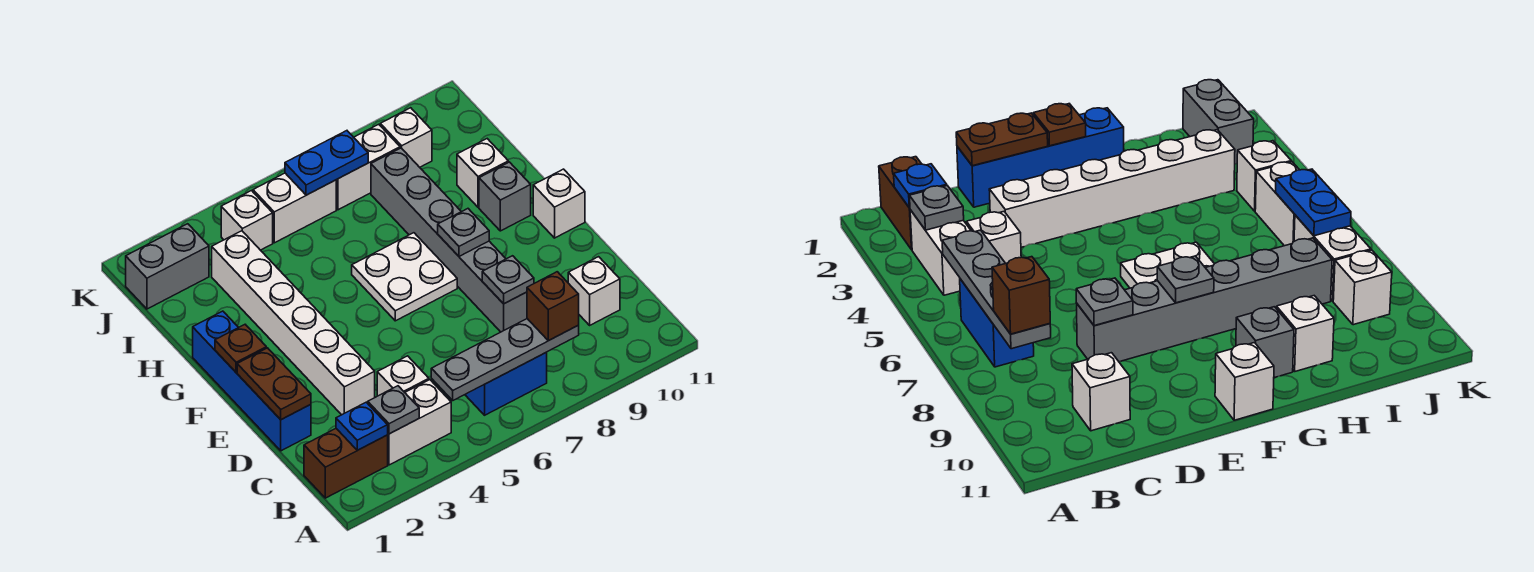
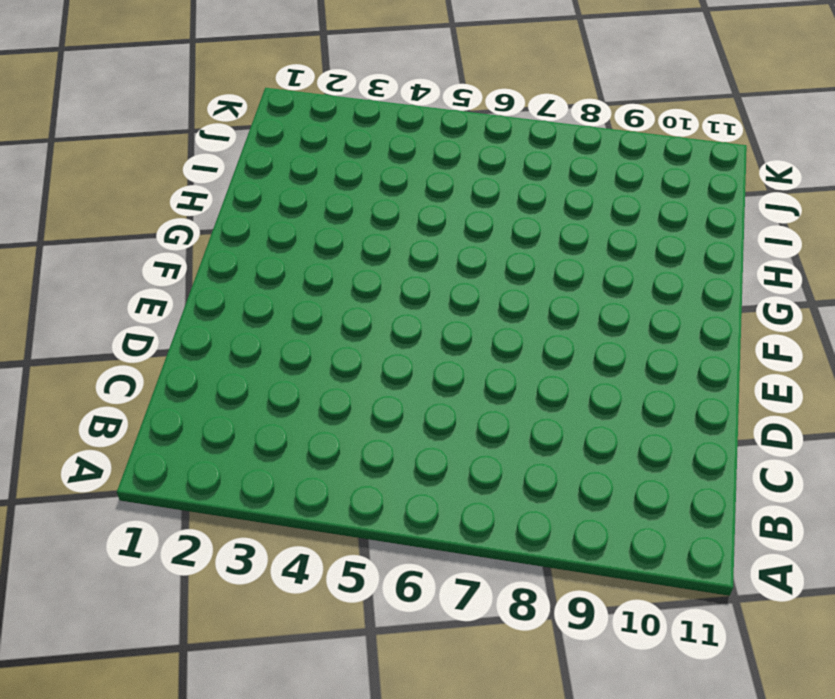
none -> brown brick B1:B2 level 1
none -> white brick B3:B4 level 1
none -> blue brick B6:B7 level 1

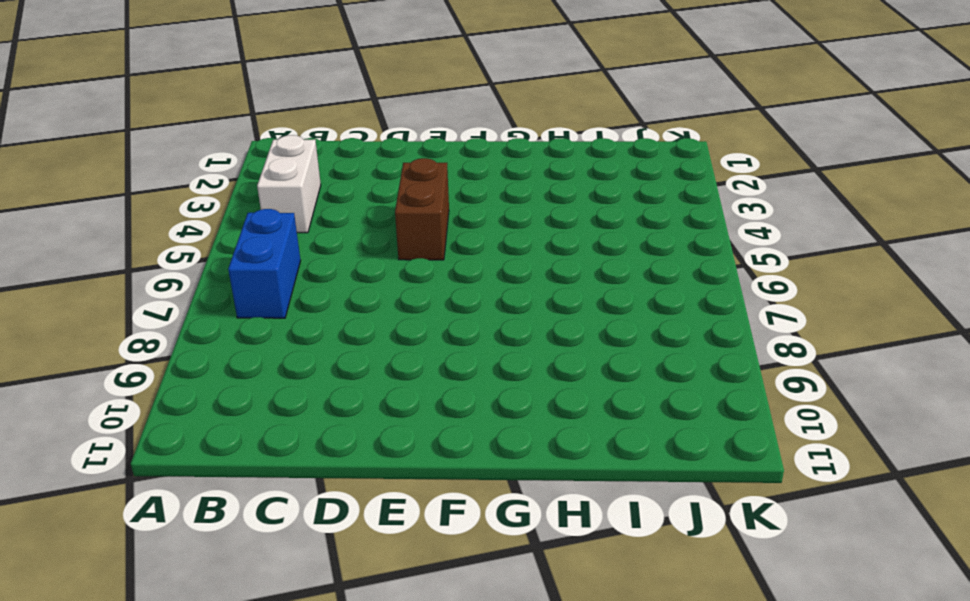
brown brick E4:E5 level 1 -> brown brick B1:B2 level 1
none -> white brick C4 level 1
none -> white brick C10 level 1
none -> blue brick D1:G1 level 1

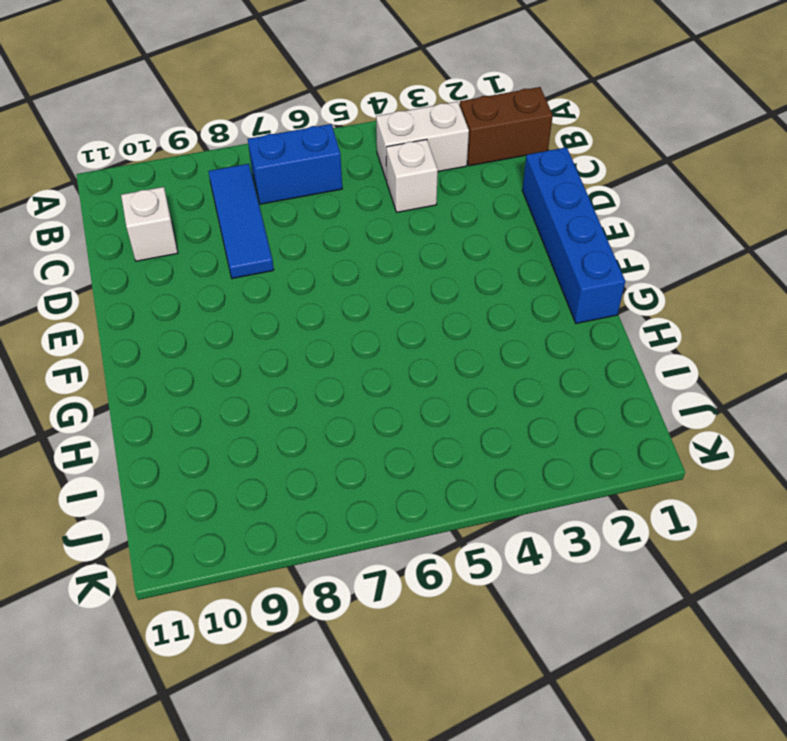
blue tile B8:D8 level 1 -> grey brick D8:I8 level 1
none -> white brick D3:I3 level 1
none -> white plate F6:G7 level 1
none -> white brick F11 level 1

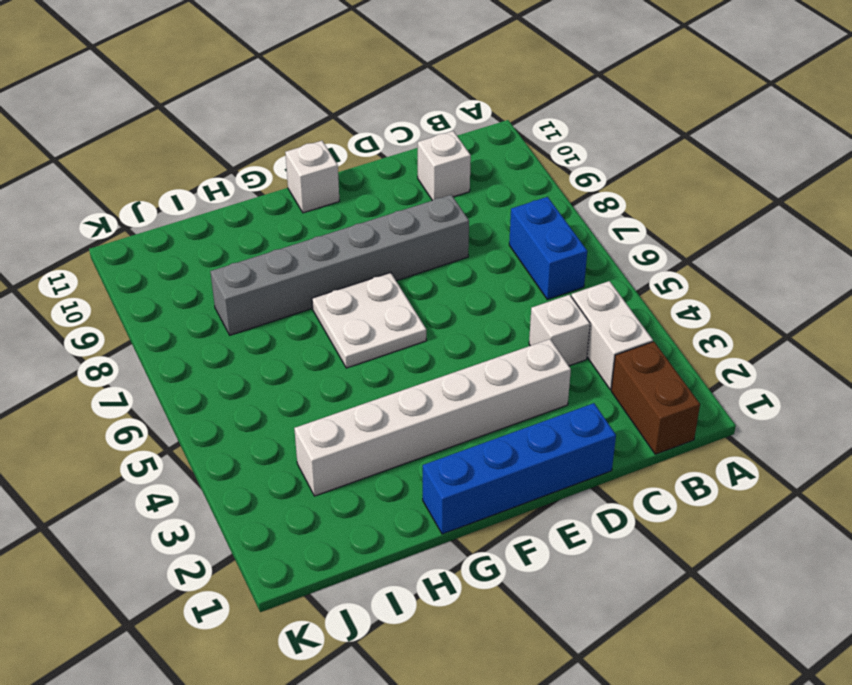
none -> grey brick G10 level 1
none -> white brick H10 level 1
none -> grey brick J1:J2 level 1

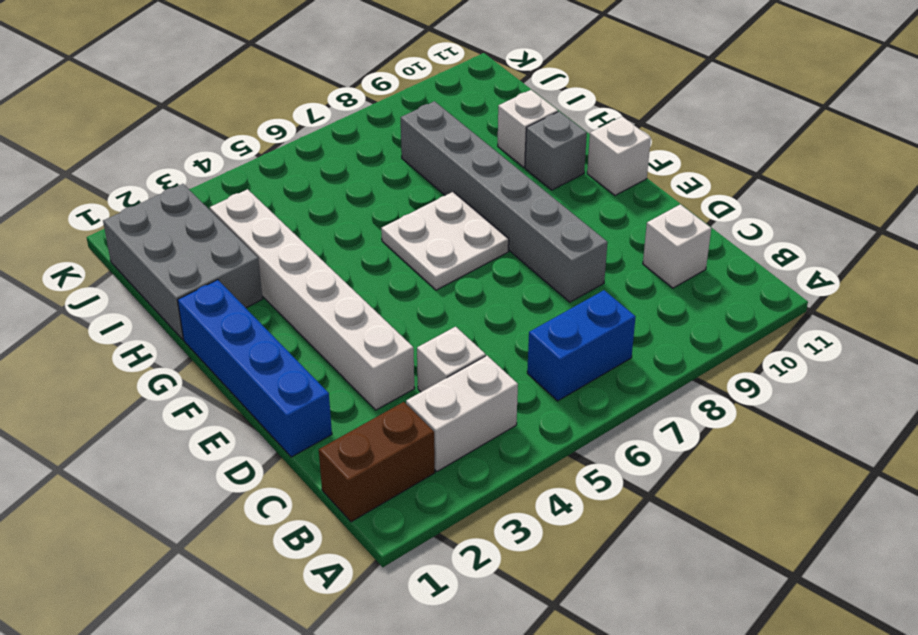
grey brick H1:J2 level 1 -> grey brick J1:J2 level 1
none -> white brick J4 level 1
none -> white brick J5:J6 level 1
none -> white brick J7:J8 level 1

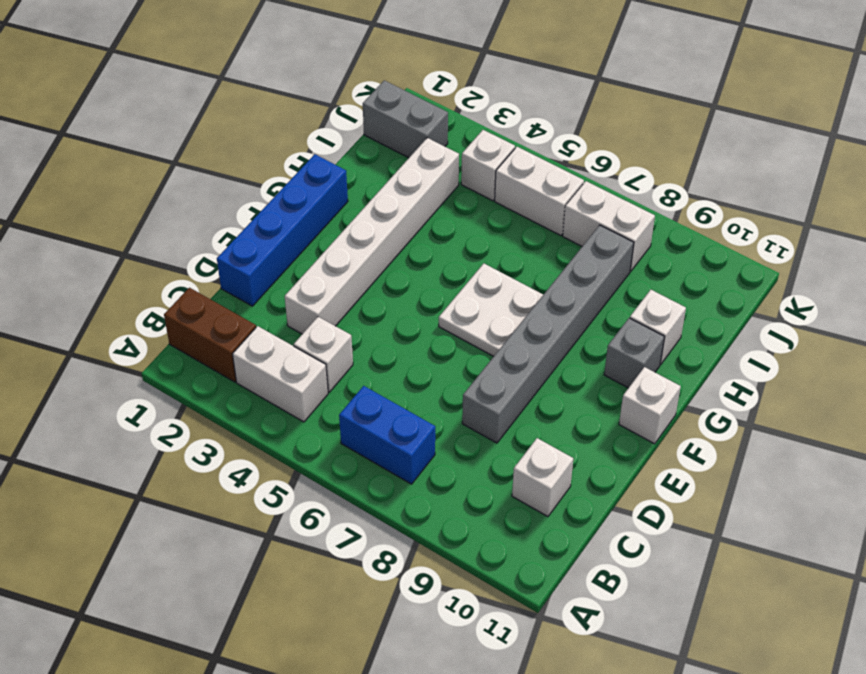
none -> white brick J9 level 1
none -> blue plate B2 level 2
none -> grey plate B3 level 2

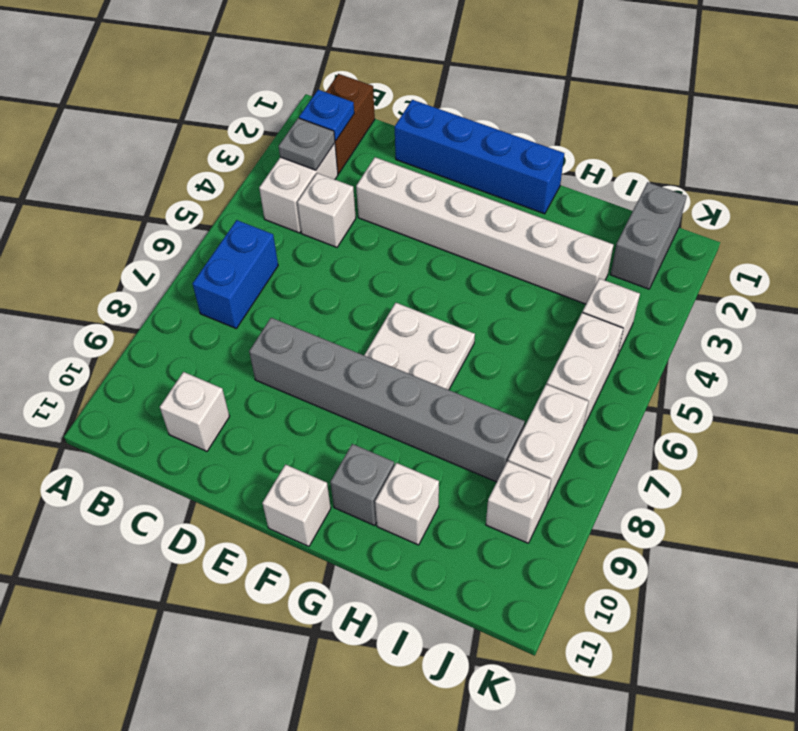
none -> grey plate B5:B8 level 2
none -> brown plate D1:E1 level 2
none -> grey plate D8 level 2

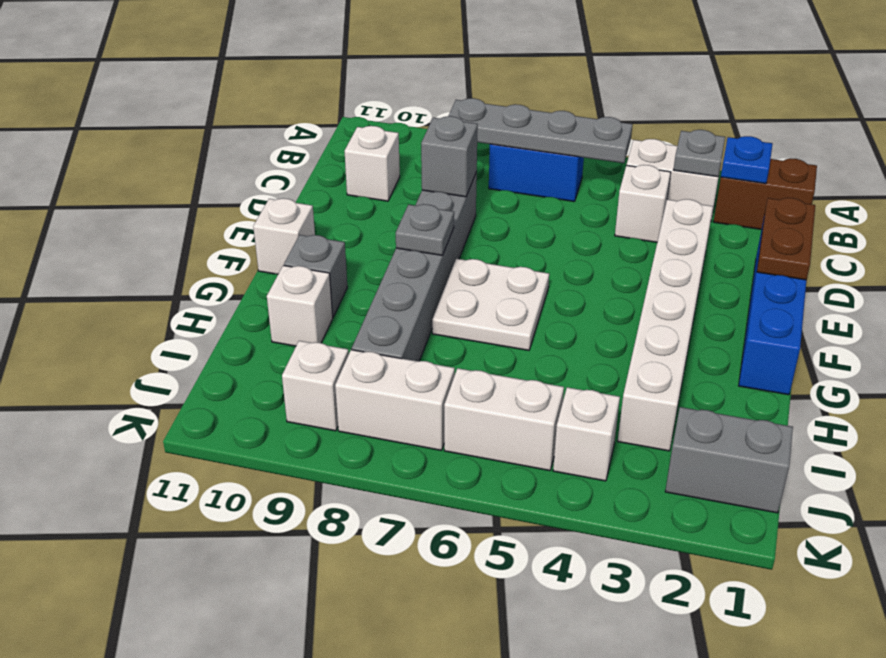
grey brick D8 level 2 -> grey plate D8 level 2
none -> brown plate F1 level 2
none -> blue plate J6:J7 level 2
none -> brown brick B8 level 3

